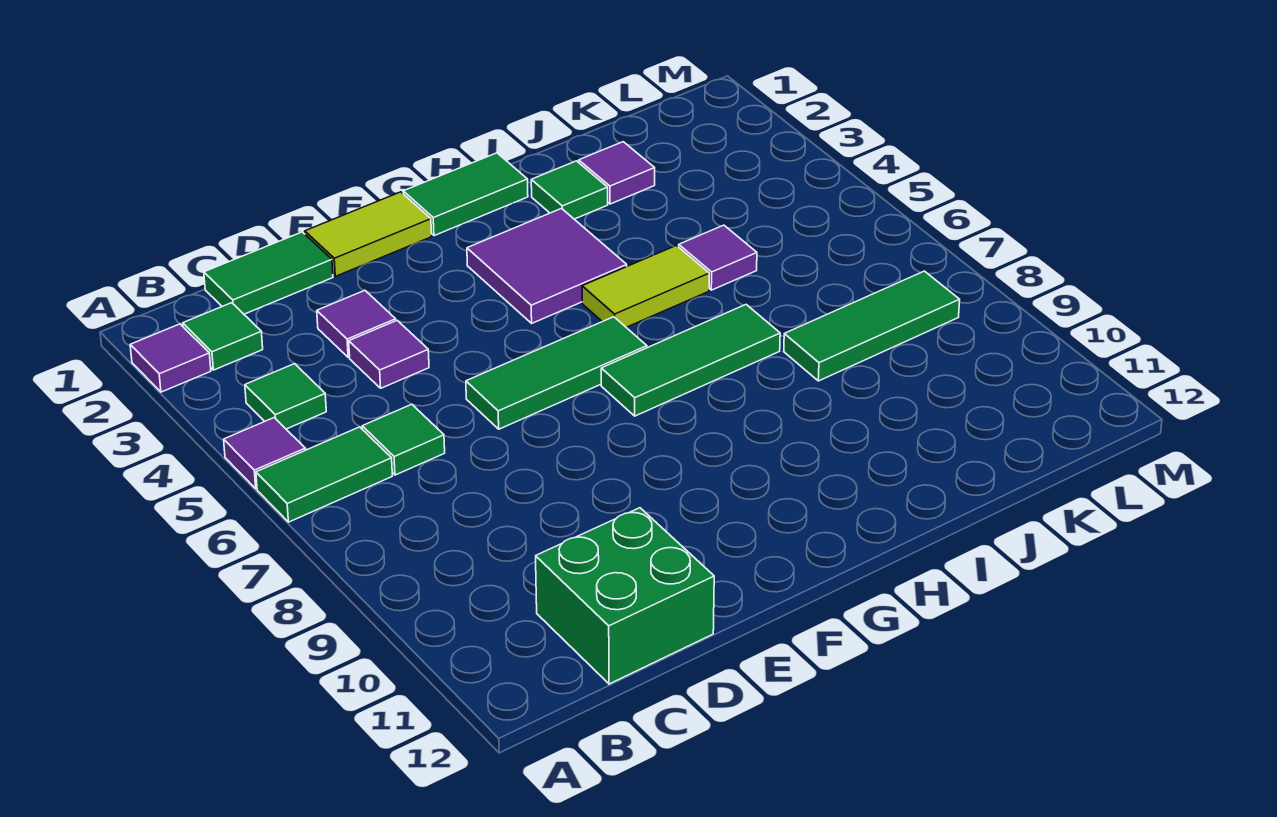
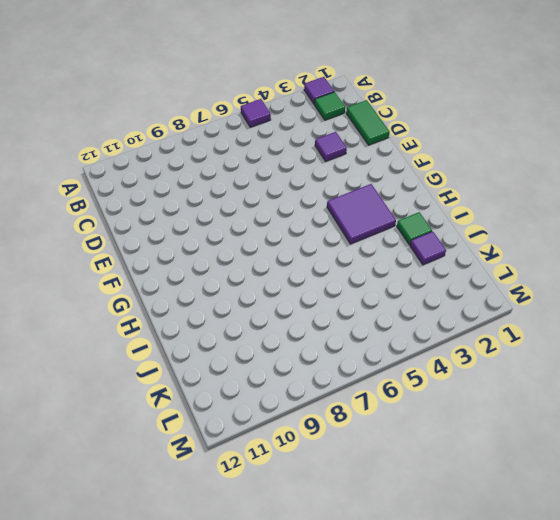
none -> green tile A6:B6 level 1
none -> green tile B4 level 1
none -> green tile C6 level 1

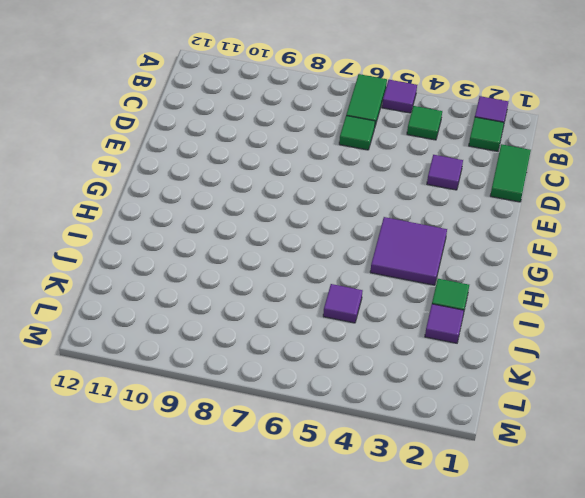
none -> green brick C11:D12 level 1
none -> purple tile D4 level 1
none -> lime tile E1:F1 level 1

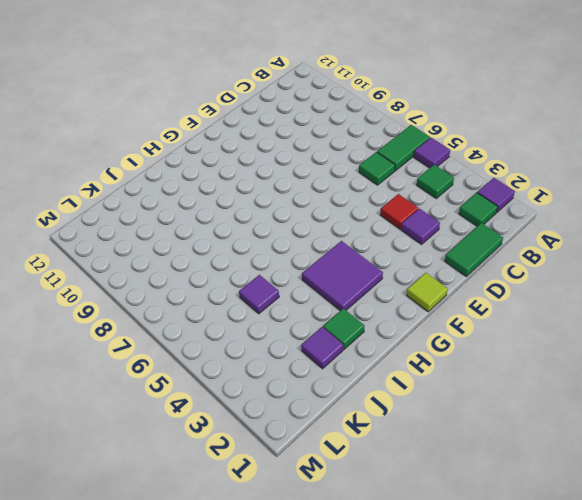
red tile D4 level 1 -> purple tile D4 level 1
lime tile F1 level 1 -> lime tile E1:F1 level 1
none -> green brick C11:D12 level 1
none -> green tile E6:G6 level 1
none -> green tile G1:H1 level 1

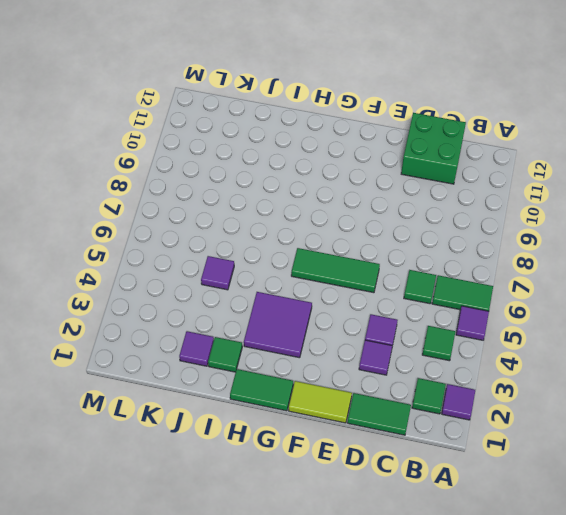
none -> green tile G7:I7 level 1
none -> lime tile H5:I5 level 1
none -> green tile J8:L8 level 1

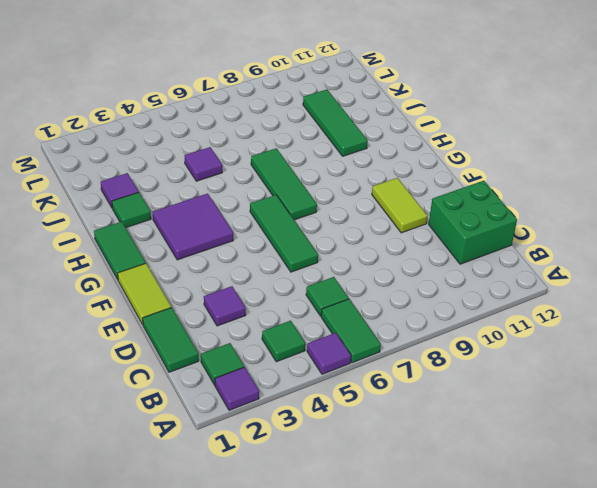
lime tile E10:F10 level 1 -> lime tile H5:I5 level 1
green tile I10:K10 level 1 -> green tile J8:L8 level 1
none -> purple tile D4 level 1

